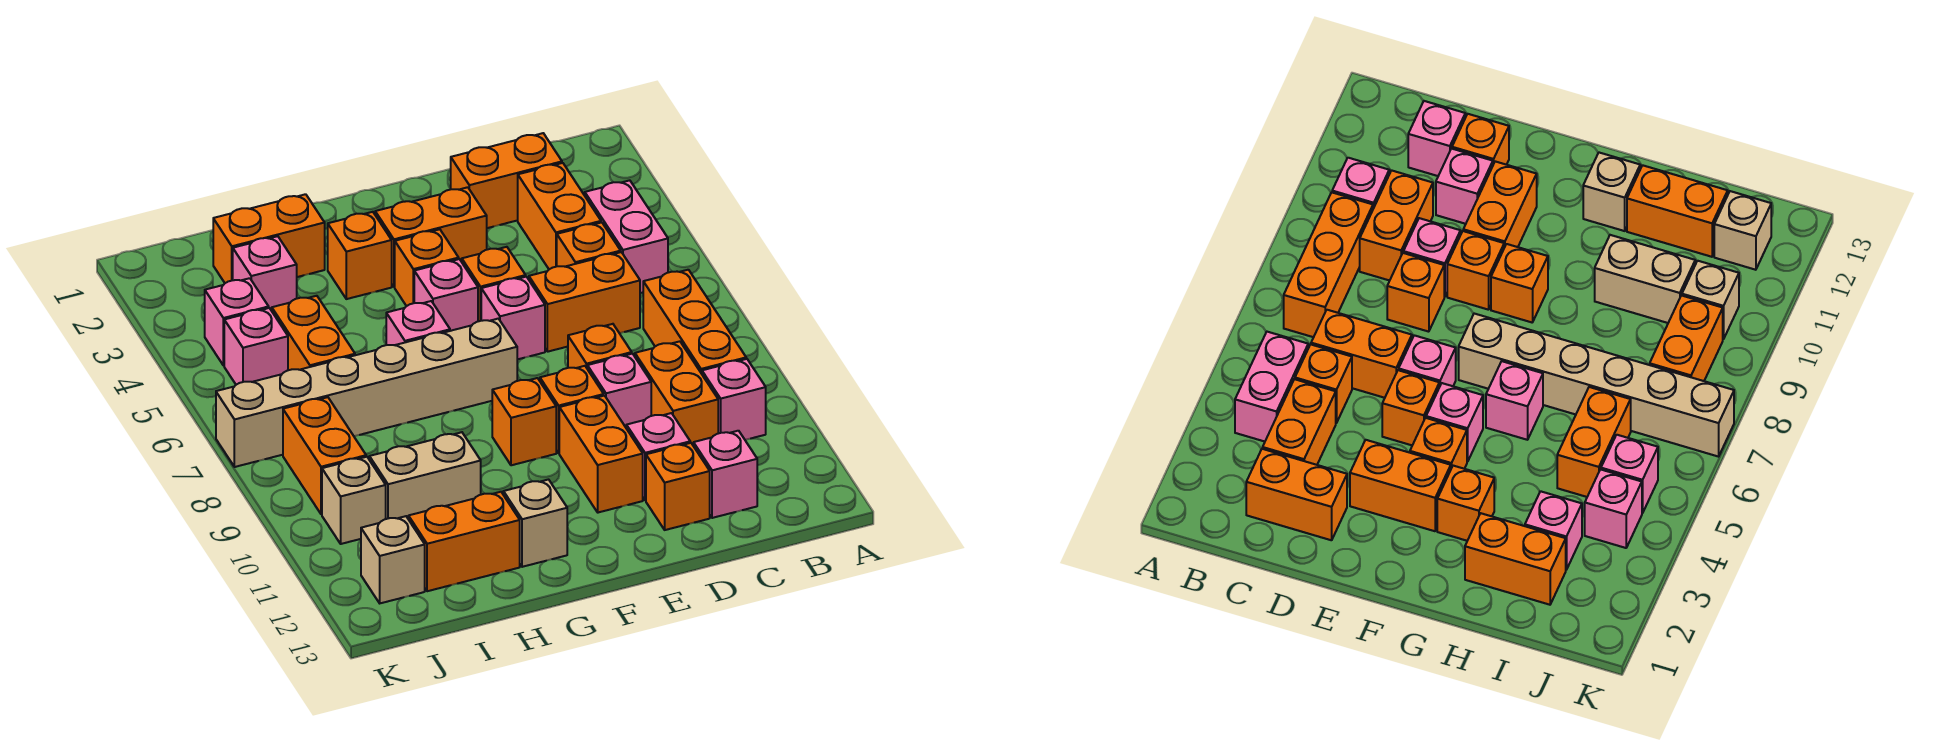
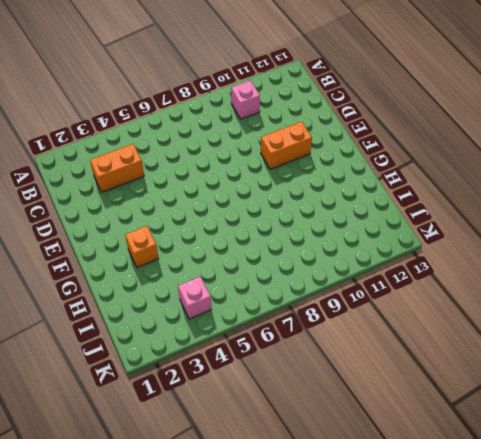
none -> pink brick B4:B5 level 1
none -> orange brick B7:B9 level 1
none -> orange brick C2:D2 level 1
none -> orange brick C5 level 1

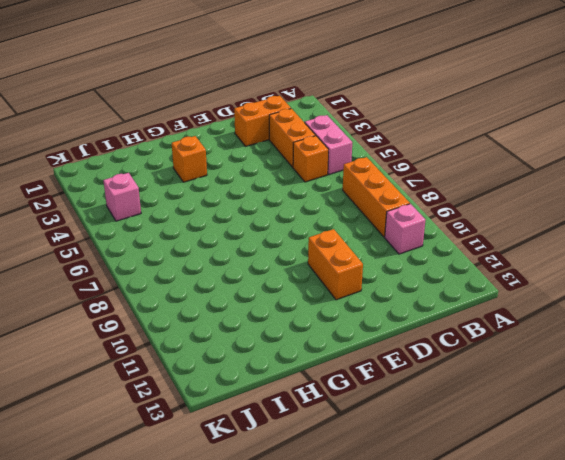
none -> orange brick C6:D6 level 1
none -> orange brick C9:C10 level 1
none -> pink brick C12 level 1
none -> orange brick D8 level 1

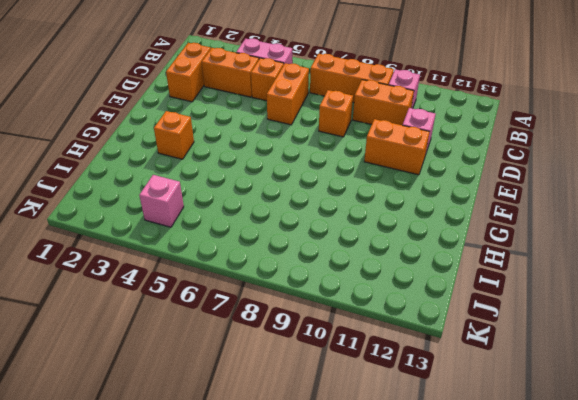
none -> pink brick C12 level 1
none -> pink brick D9 level 1
none -> orange brick D12 level 1
none -> orange brick E3:F3 level 1

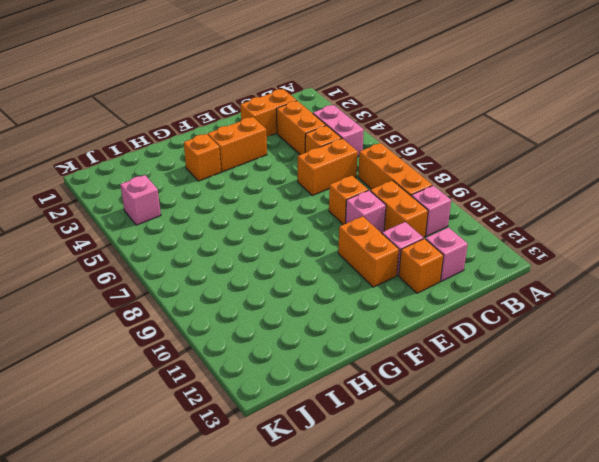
none -> orange brick E5 level 1
none -> pink brick E6 level 1
none -> orange brick E9 level 1
none -> orange brick F4 level 1

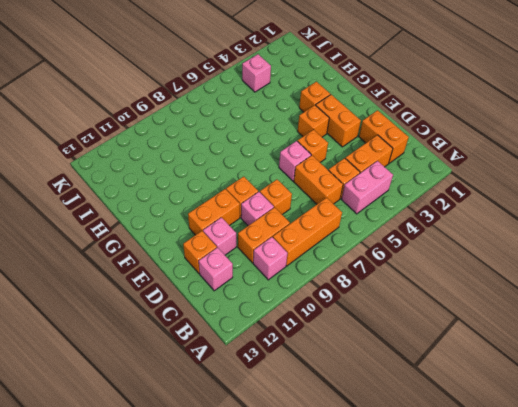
none -> pink brick F5 level 1
none -> tan brick F7:K7 level 1
none -> orange brick F9 level 1
none -> pink brick G6 level 1

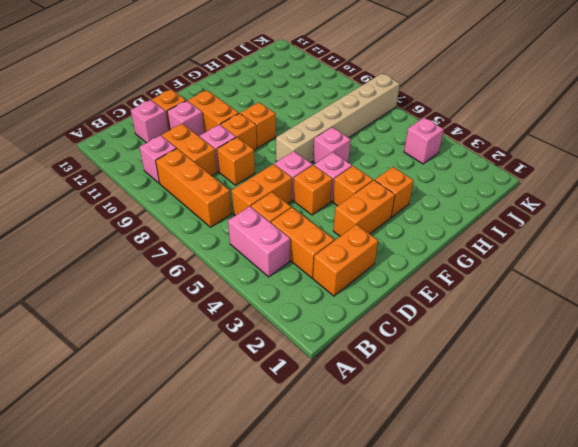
none -> tan brick G12 level 1
none -> orange brick H2:I2 level 1
none -> tan brick H10:I10 level 1
none -> orange brick H12:I12 level 1

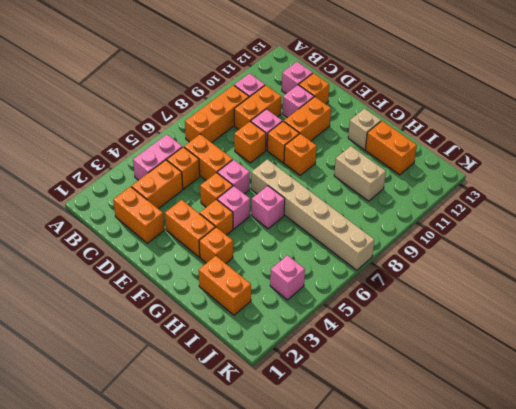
none -> pink brick I3 level 1
none -> orange brick I5:I6 level 1
none -> pink brick J5 level 1
none -> orange brick J8:J9 level 1

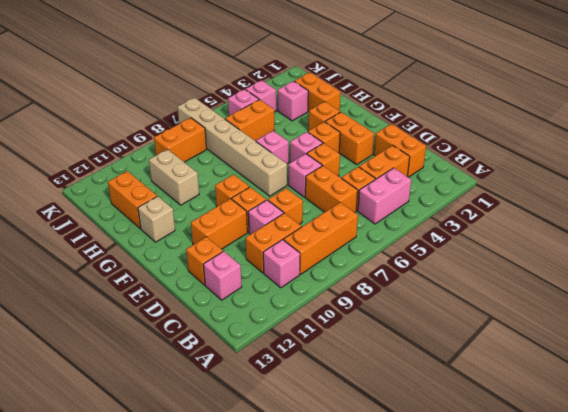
none -> pink brick D11 level 1
none -> tan brick J10 level 1
none -> tan brick J12 level 1

